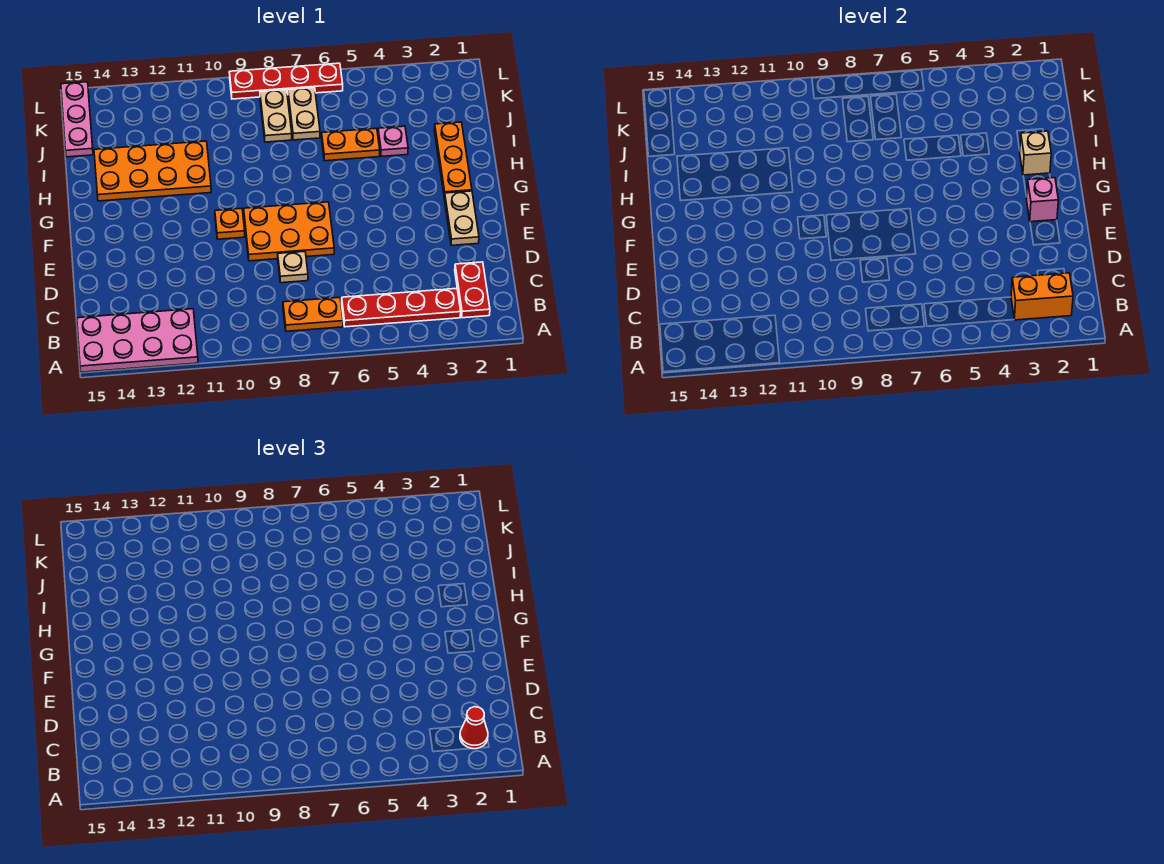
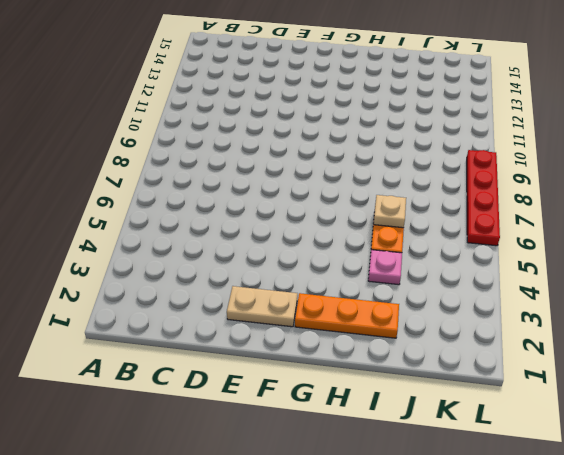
tan plate I6 level 2 -> tan plate D8 level 1
none -> pink plate A12:B15 level 1
none -> red plate B2:C2 level 1
none -> red plate B3:B6 level 1

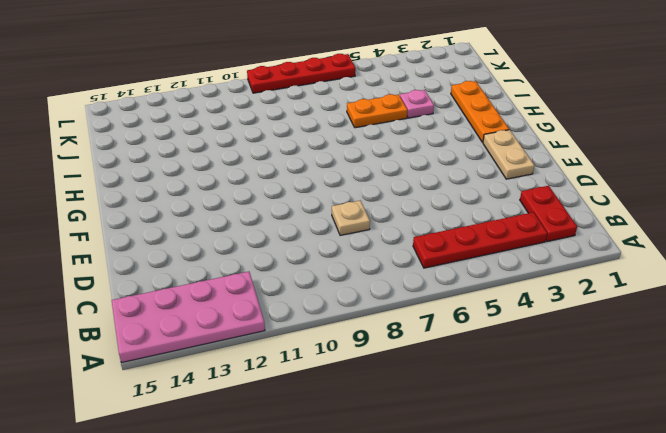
none -> orange plate B7:B8 level 1
none -> orange plate E7:F9 level 1
none -> orange plate F10 level 1

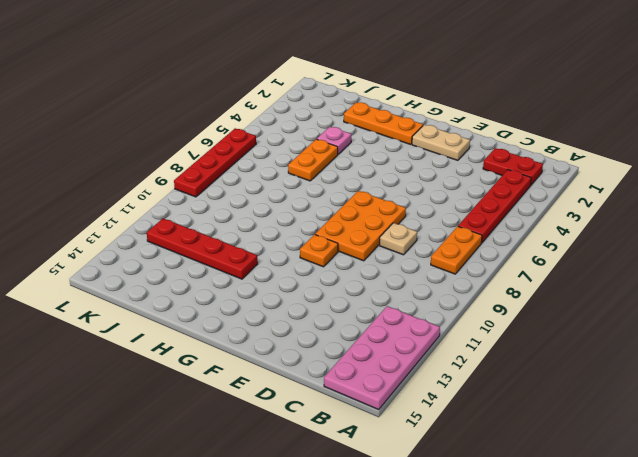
red plate H12:K12 level 1 -> orange plate H11:I14 level 1
none -> tan plate J7:K7 level 1
none -> tan plate J8:K8 level 1
none -> pink plate J15:L15 level 1

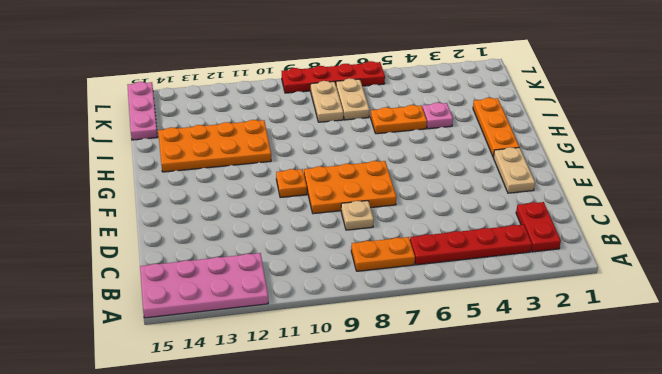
none -> orange brick B2:B3 level 2
none -> pink brick F2 level 2
none -> tan brick H2 level 2

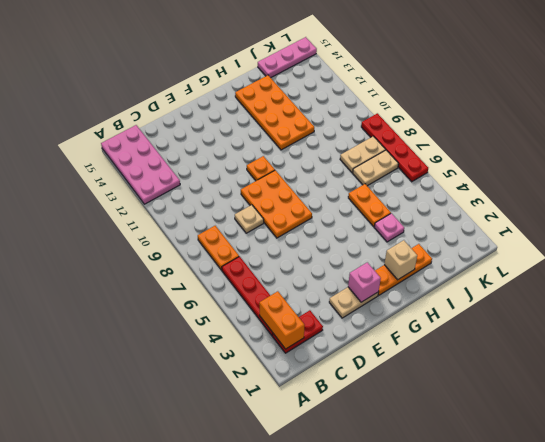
none -> red cone B2 level 3

